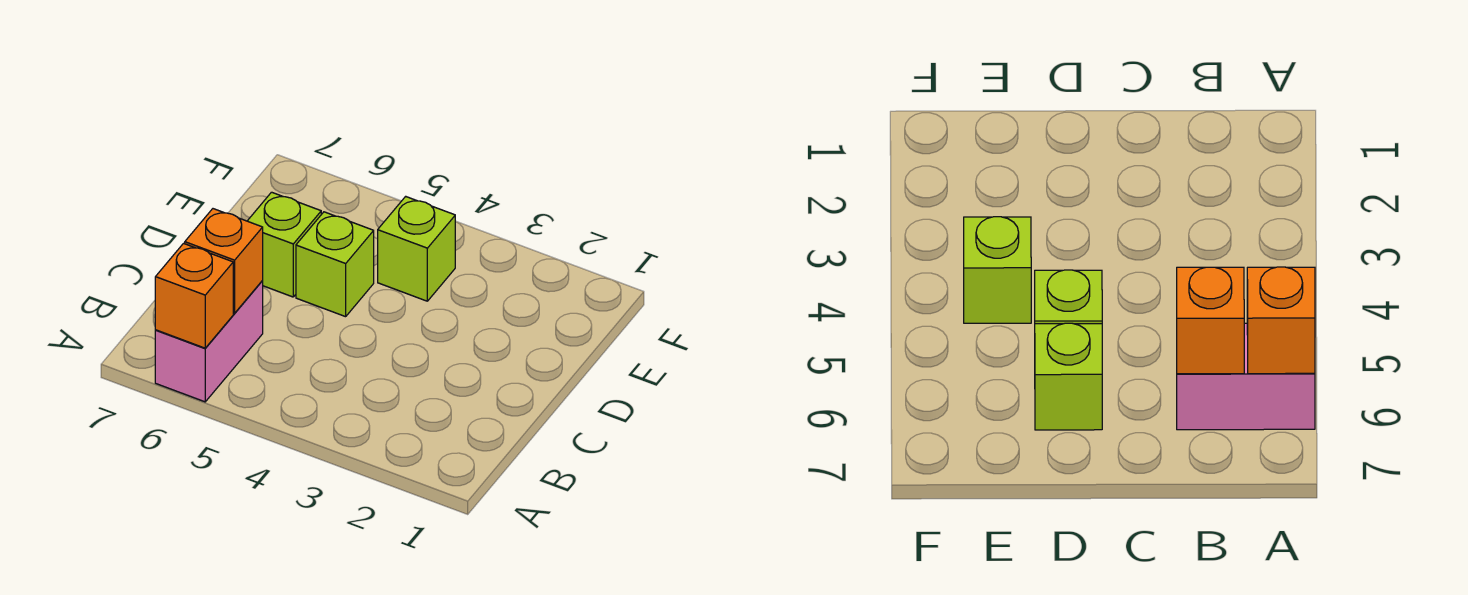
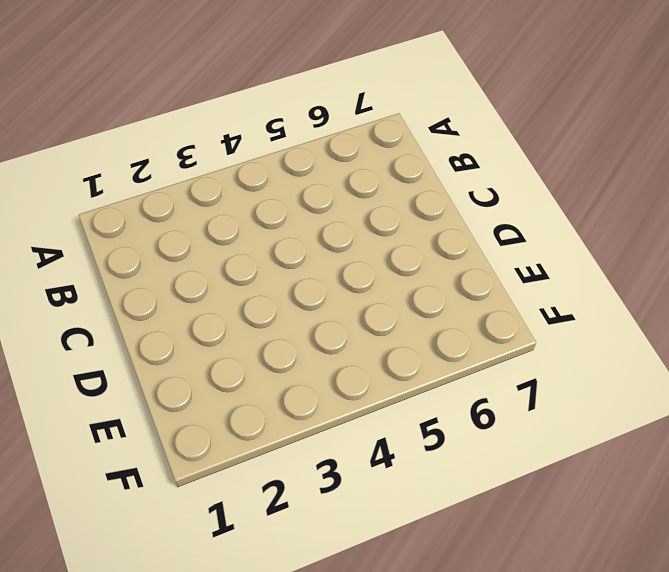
none -> pink brick A6:B6 level 1
none -> lime brick D5 level 1

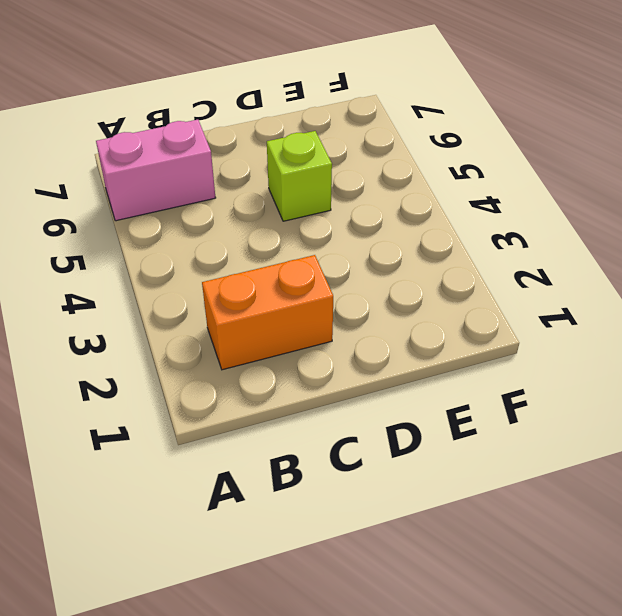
orange brick B2:C2 level 1 -> none
none -> lime brick D6 level 1
none -> lime brick E4 level 1

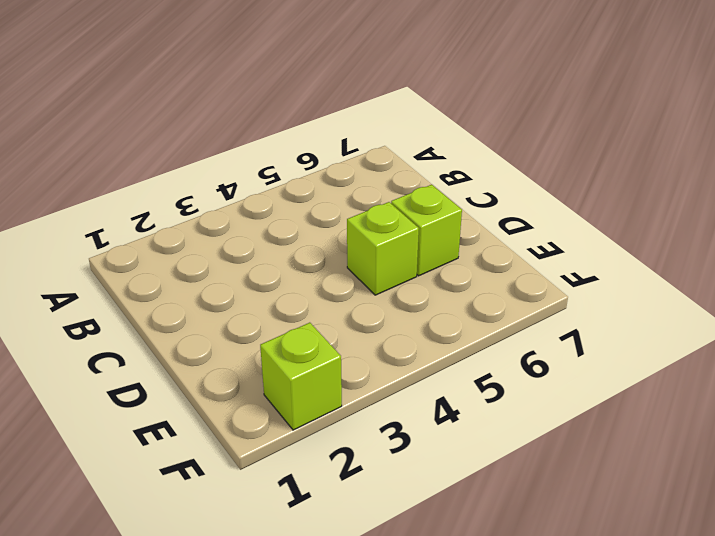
lime brick F2 level 1 -> lime brick E4 level 1
none -> pink brick A6:B6 level 1
none -> orange brick A6 level 2

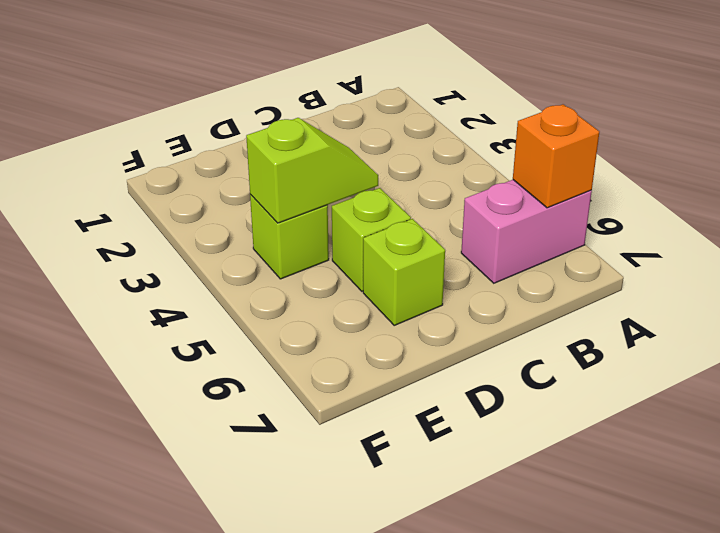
lime slope D4:E4 level 2 top E -> none
none -> orange brick B6 level 2

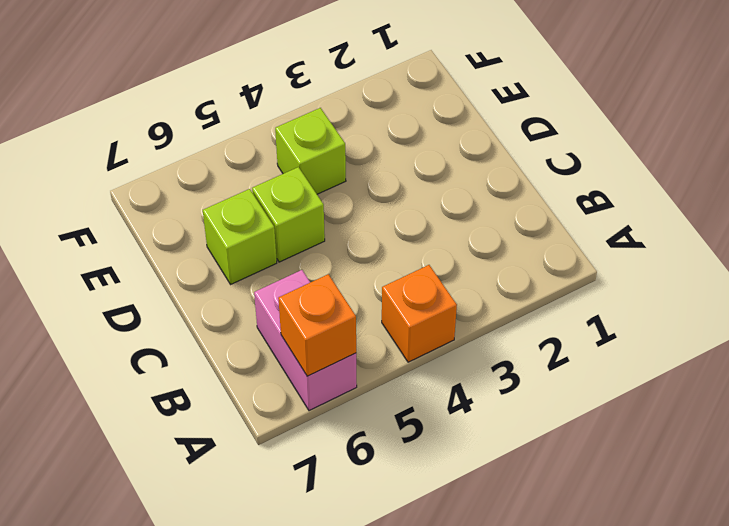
orange brick A4 level 1 -> orange brick B6 level 2

